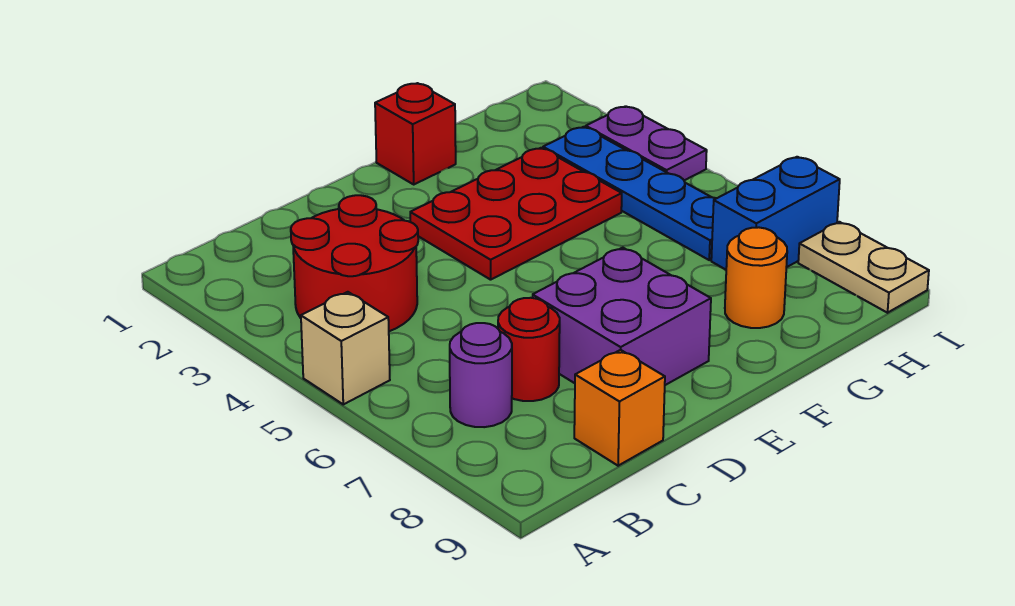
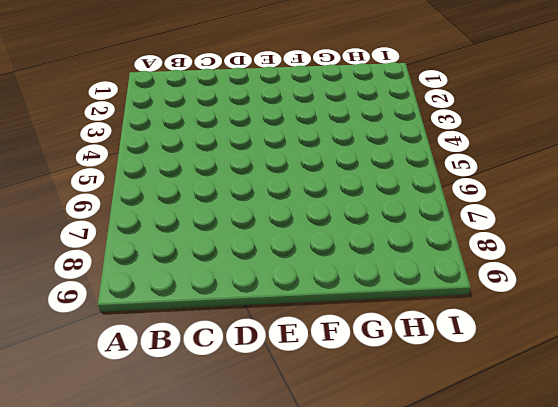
none -> tan brick A5 level 1
none -> red round brick B3:C4 level 1
none -> purple round brick B7 level 1

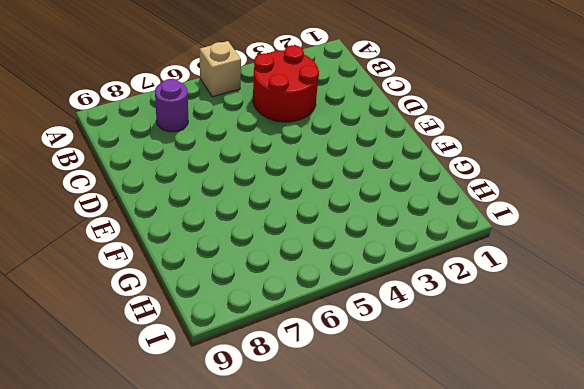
none -> red round brick C7 level 1
none -> orange brick C9 level 1
none -> purple brick D7:E8 level 1

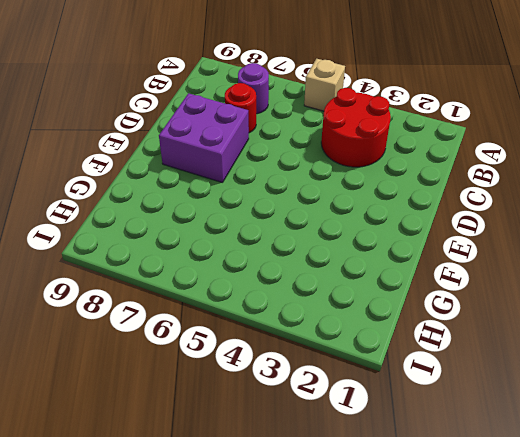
none -> orange brick C9 level 1
none -> red plate E3:G4 level 1
none -> red brick F1 level 1

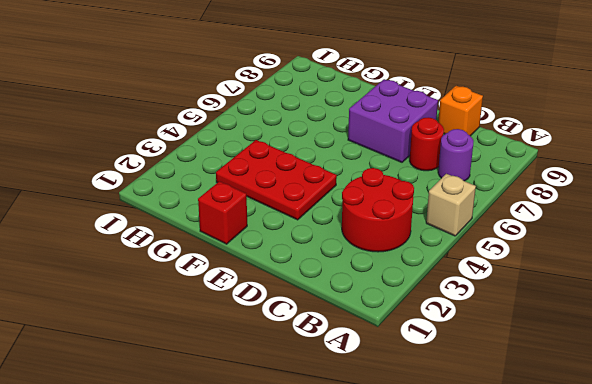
none -> orange round brick G8 level 1
none -> blue plate H3:H6 level 1
none -> blue brick H7:I7 level 1

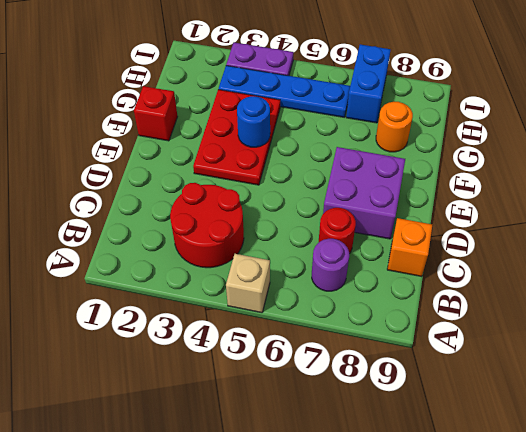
blue round brick F4 level 2 -> none
none -> tan plate I8:I9 level 1

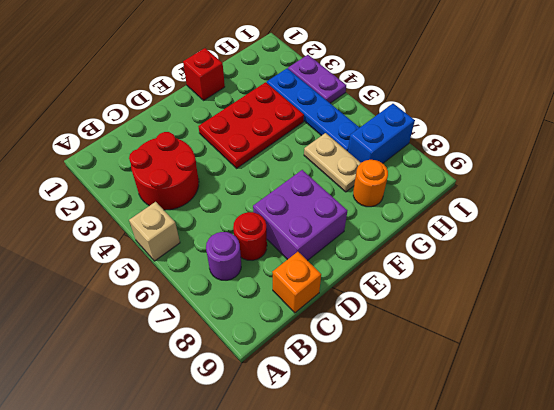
tan plate G6:G7 level 1 -> tan plate I8:I9 level 1

